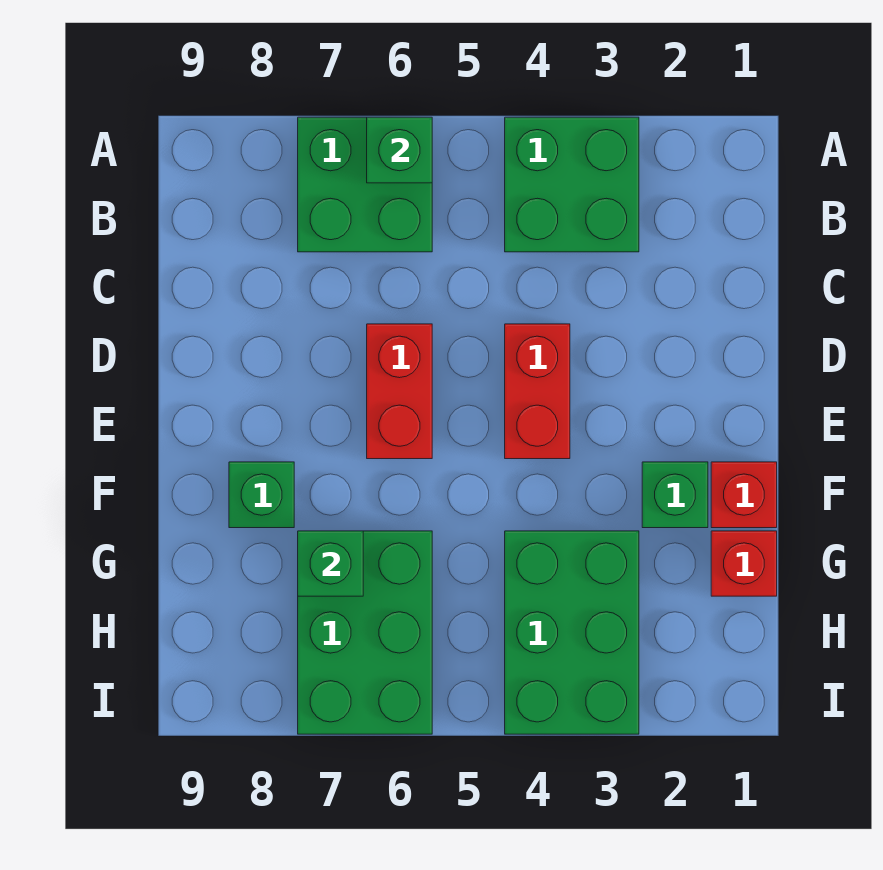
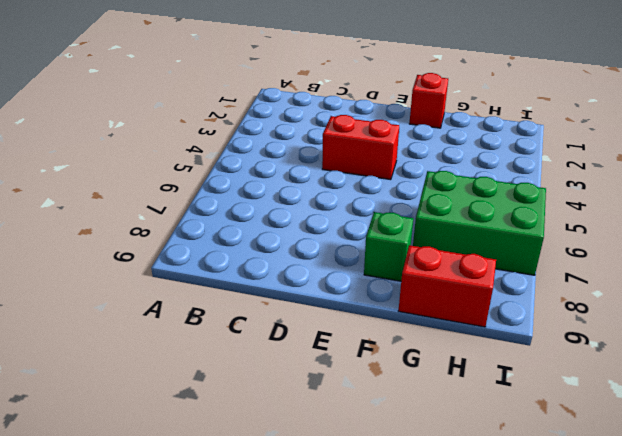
red brick G9:H9 level 1 -> red brick D6:E6 level 1
none -> green brick A3:B4 level 1
none -> green brick A6:B7 level 1
none -> green brick F2 level 1

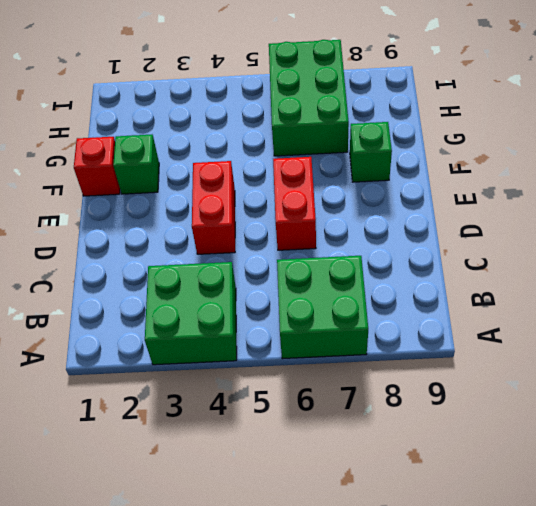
none -> red brick G1 level 1
none -> green brick G3:I4 level 1
none -> green brick A6 level 2

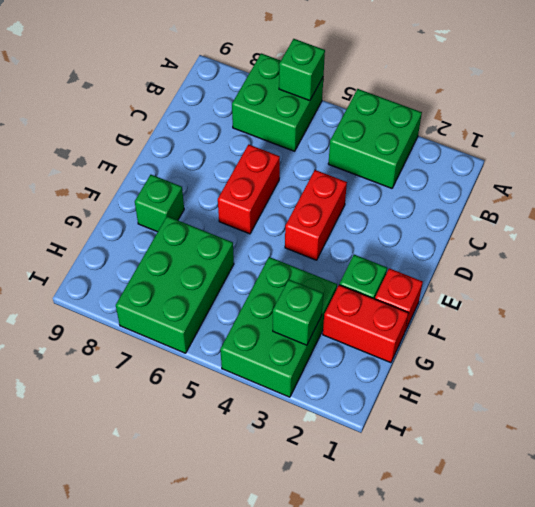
red brick G1:G2 level 1 -> red brick G1 level 1
green brick H3 level 2 -> green brick G7 level 2

